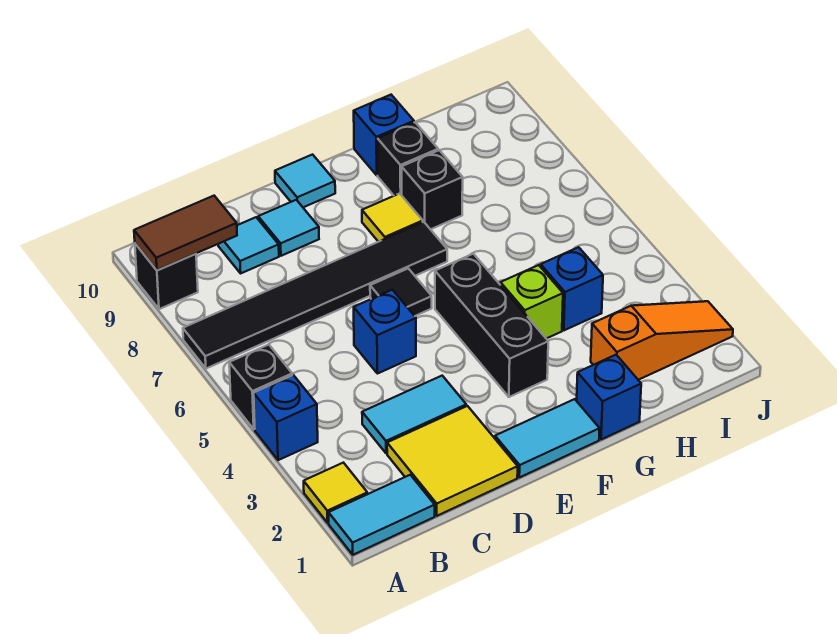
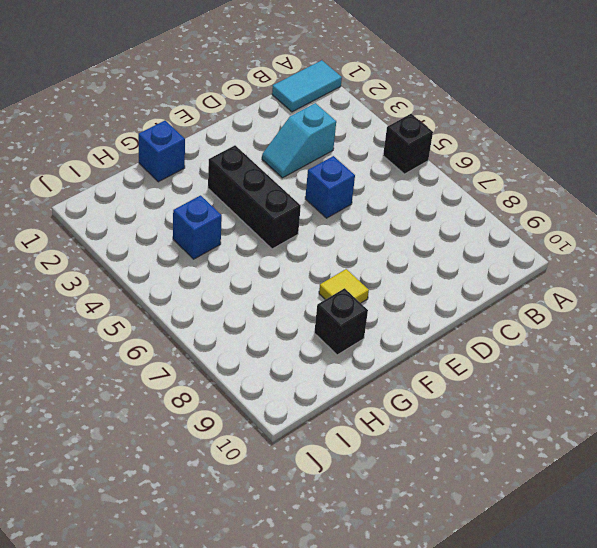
cyan slope C3:D3 level 1 top C -> cyan tile C3:D3 level 1
none -> yellow tile A2 level 1
none -> blue brick A4 level 1
none -> black tile A7:F7 level 1

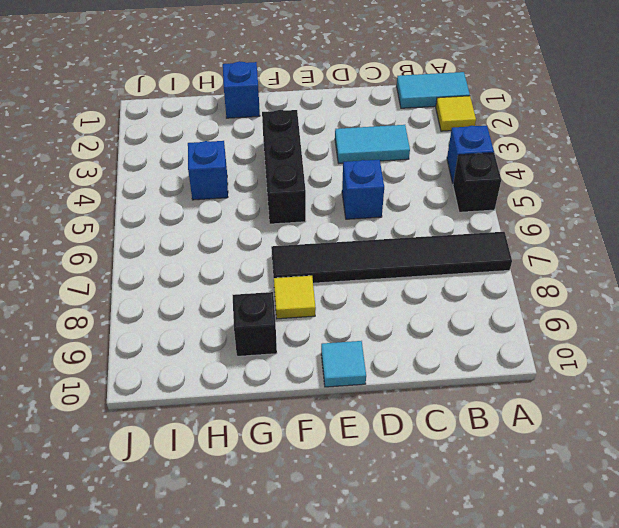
none -> black brick A9 level 1
none -> yellow tile C1:D2 level 1
none -> cyan tile C9 level 1

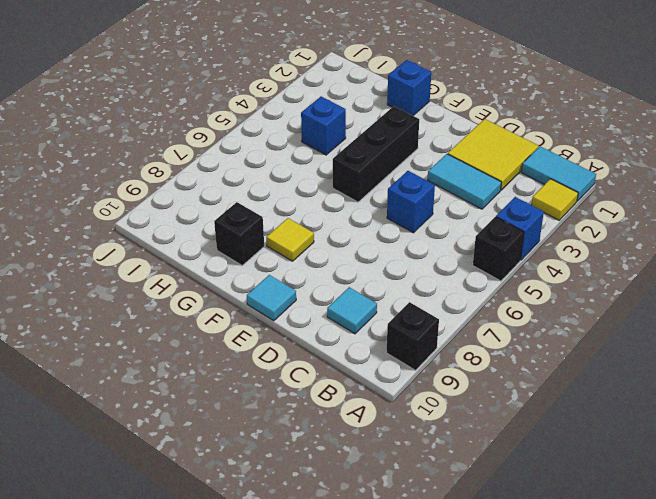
none -> black tile A7:F7 level 1
none -> cyan tile D9 level 1
none -> cyan tile E1:F1 level 1

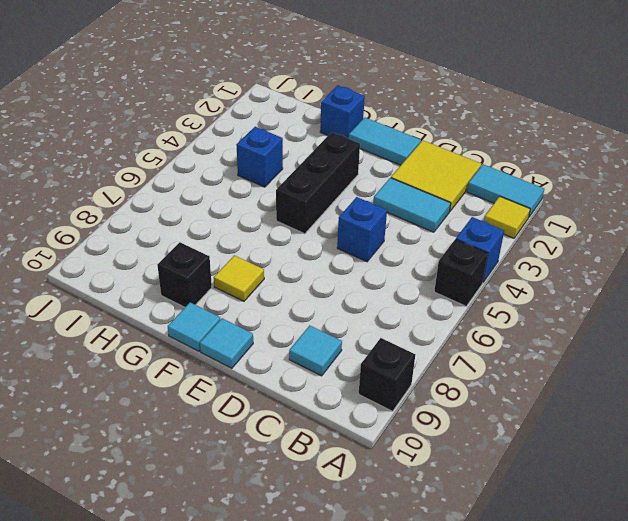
cyan tile F10 level 1 -> cyan tile D9 level 1
none -> black tile A7:F7 level 1
none -> black tile E6 level 1
none -> lime brick G4 level 1

